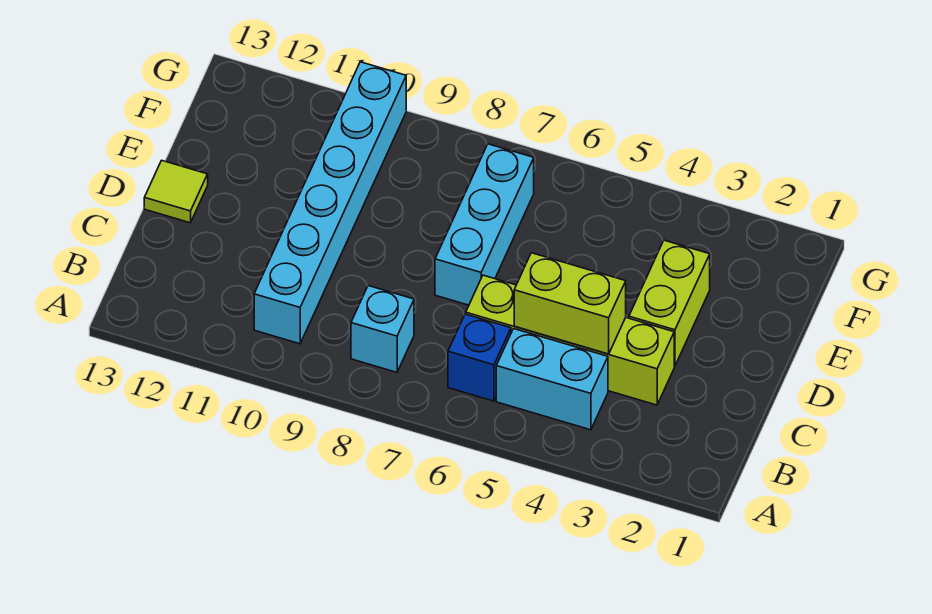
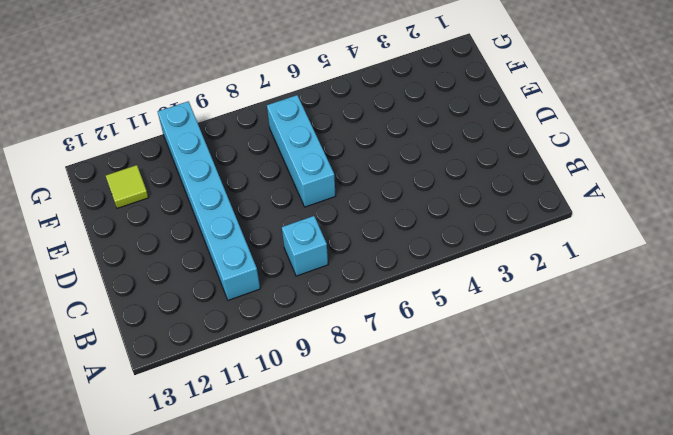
lime tile F12 level 1 -> lime tile D13 level 1
none -> cyan brick B4:B5 level 1
none -> blue brick B6 level 1

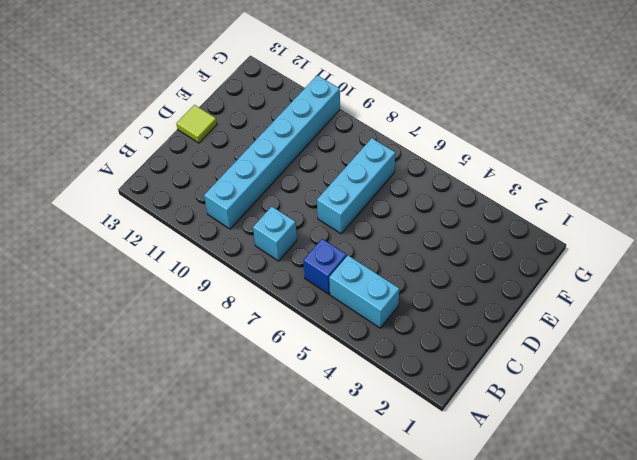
none -> lime brick C3:C6 level 1
none -> lime brick D3:E3 level 1

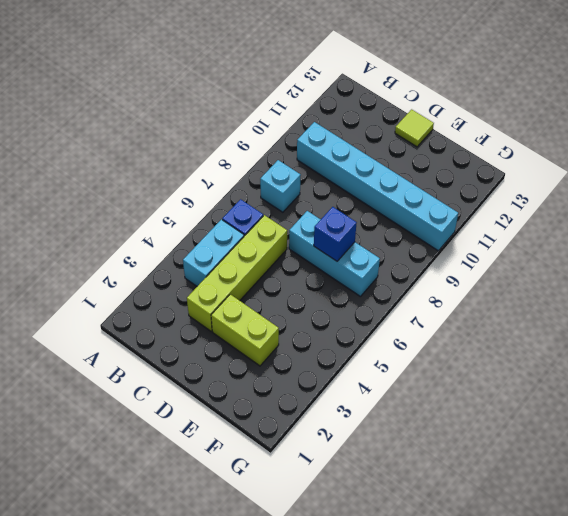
blue brick E7 level 2 -> none
none -> lime brick C4:C5 level 2

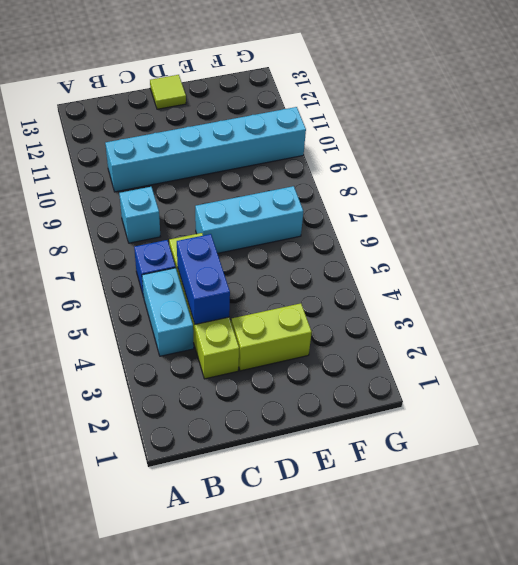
blue brick C4:C5 level 2 -> lime brick C4:C5 level 2

